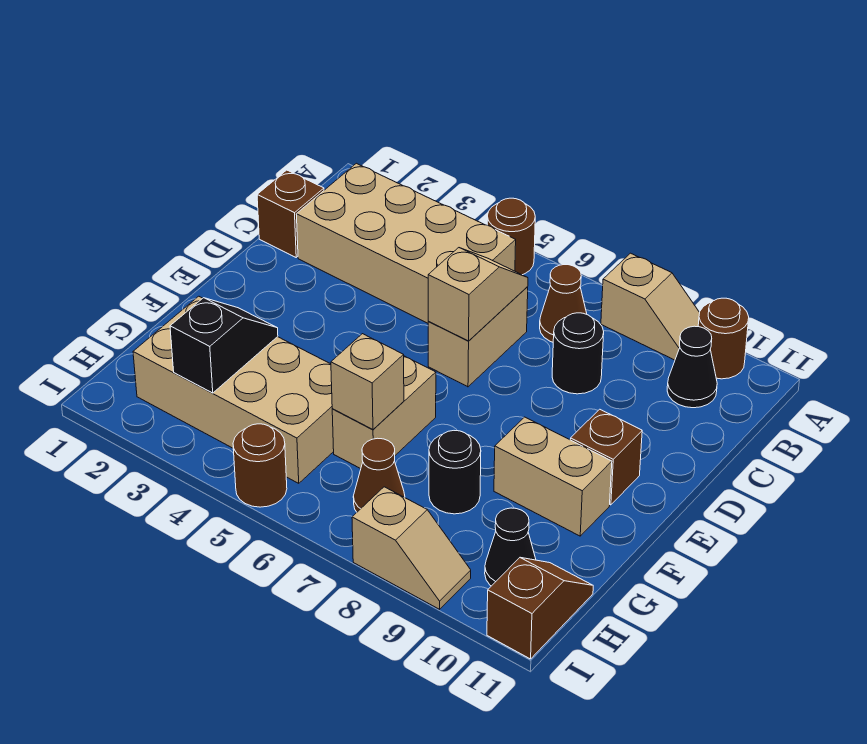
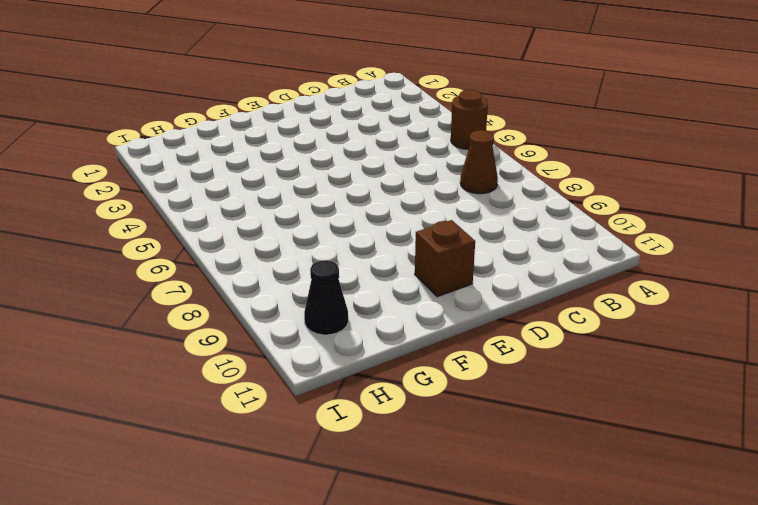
none -> tan slope A8:A9 level 1 top 8
none -> brown round brick A10 level 1
none -> tan brick B2:C5 level 1

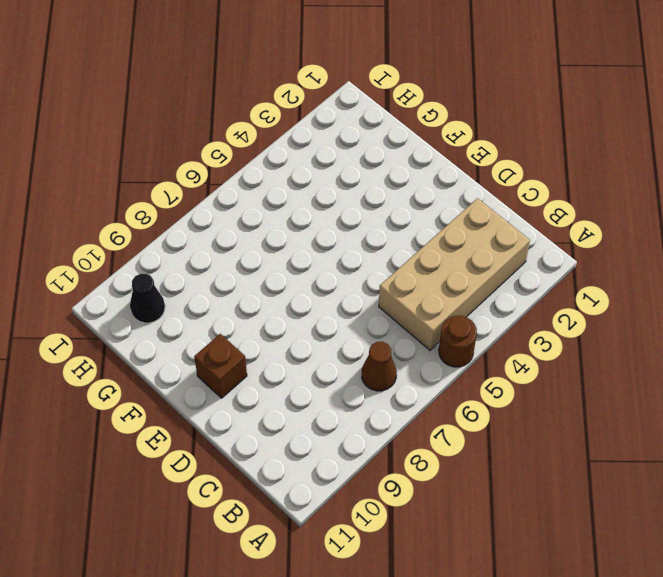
none -> tan slope A8:A9 level 1 top 8
none -> brown round brick A10 level 1
none -> black cone B10 level 1

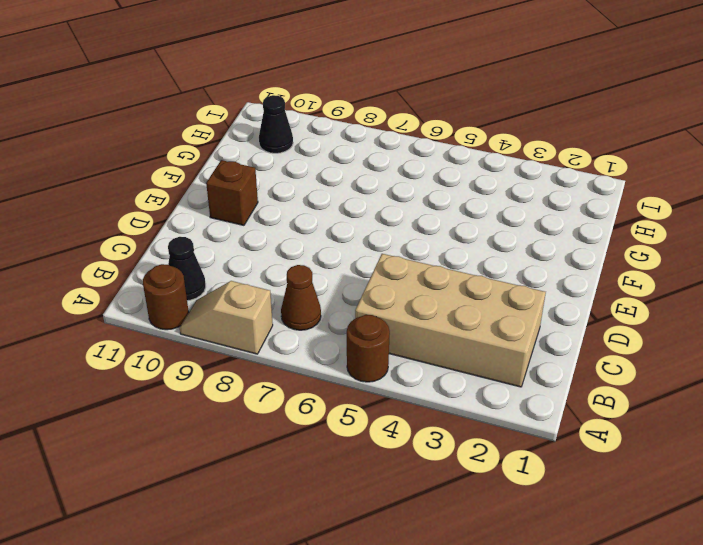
none -> brown brick C1 level 1
none -> tan brick C6:D6 level 1
none -> black round brick C8 level 1

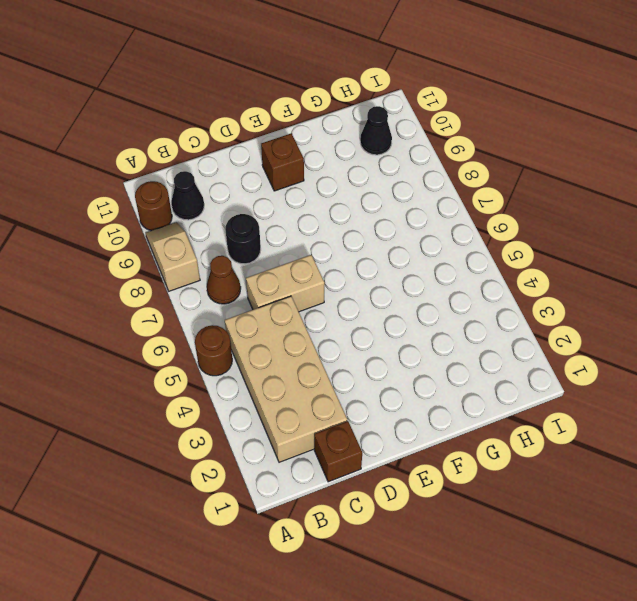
none -> tan brick F6:G6 level 1
none -> tan brick F9:F10 level 1
none -> tan brick G2:H5 level 1

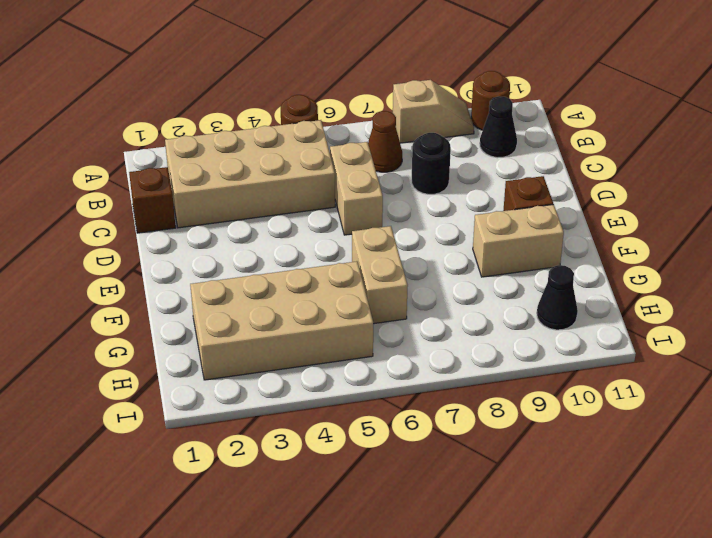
none -> black round brick G8 level 1
none -> brown cone H7 level 1
none -> brown slope H11:I11 level 1 top I

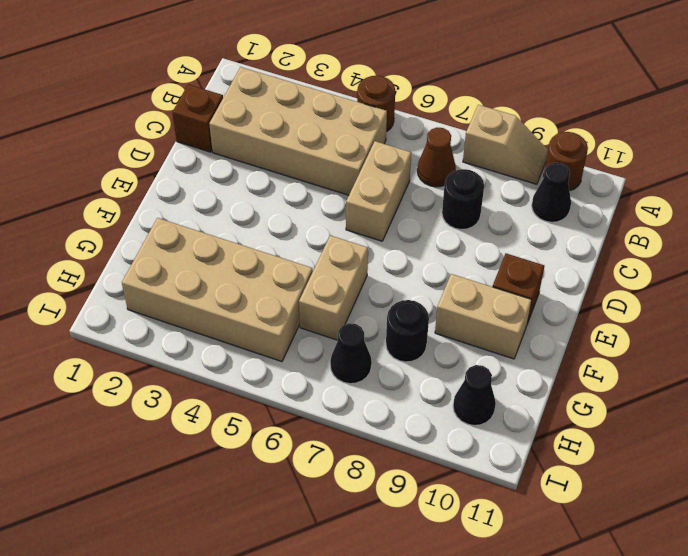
black cone H7 level 1 -> brown cone H7 level 1
none -> brown slope H11:I11 level 1 top I
none -> brown round brick I5 level 1
none -> tan slope I8:I9 level 1 top 8

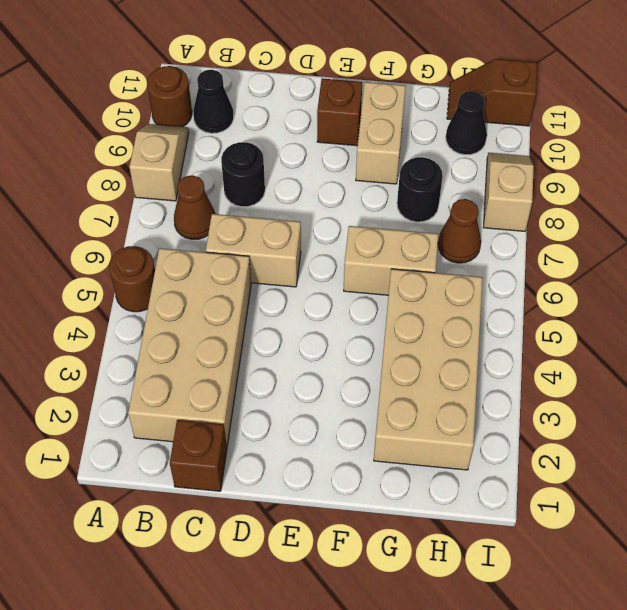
none -> brown round brick I5 level 1
none -> tan slope C6:D6 level 2 top D
none -> black slope G3:H3 level 2 top H

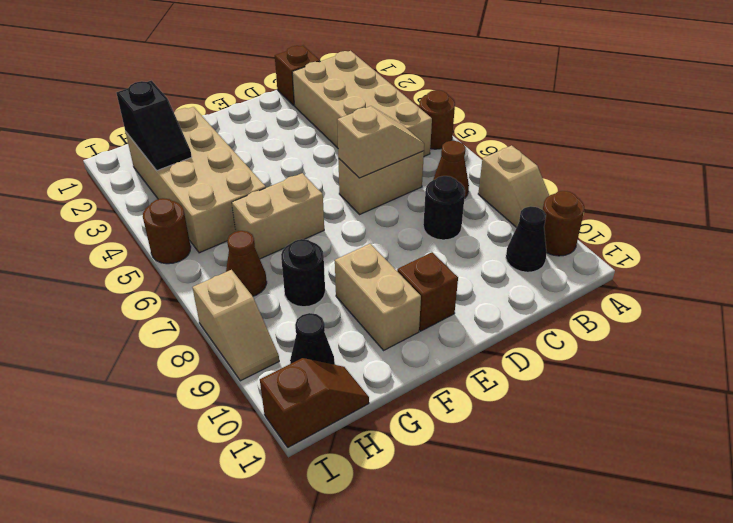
black slope H2:H3 level 2 top 2 -> black slope G3:H3 level 2 top H
none -> tan brick G6 level 2

